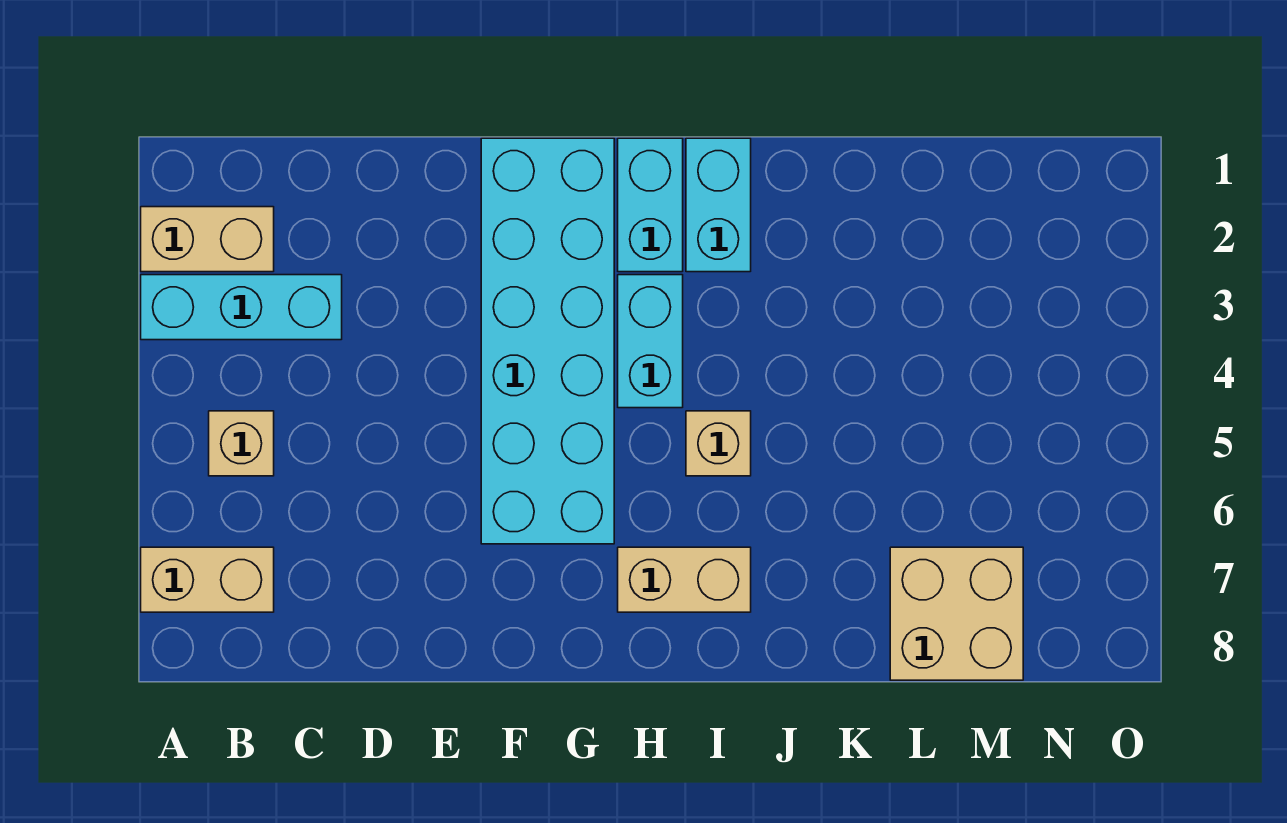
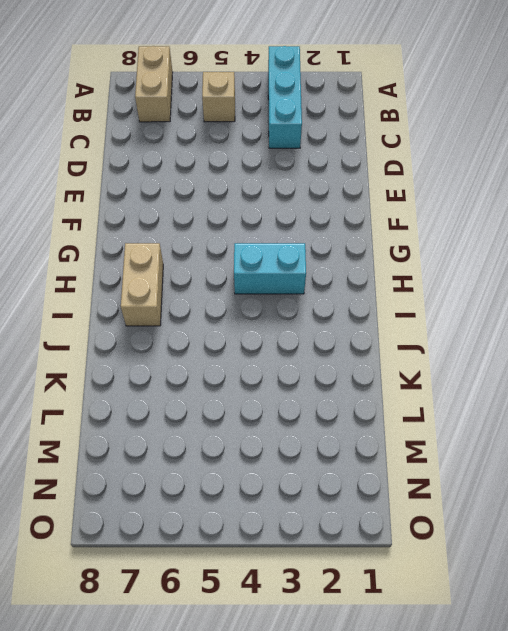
none -> tan brick A2:B2 level 1
none -> cyan brick F1:G6 level 1

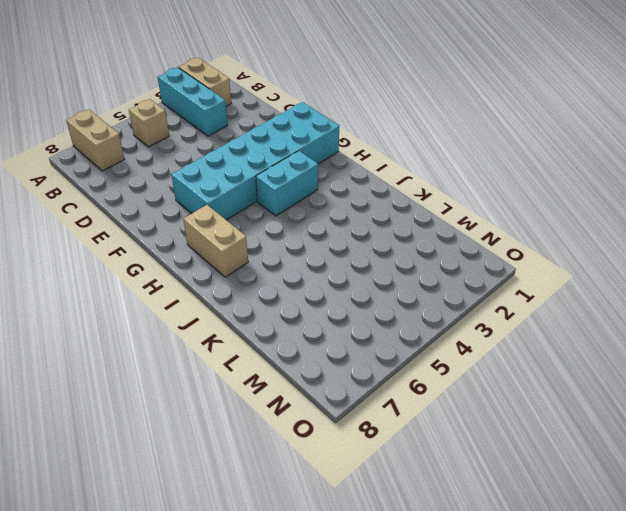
none -> cyan brick H1:H2 level 1
none -> cyan brick I1:I2 level 1

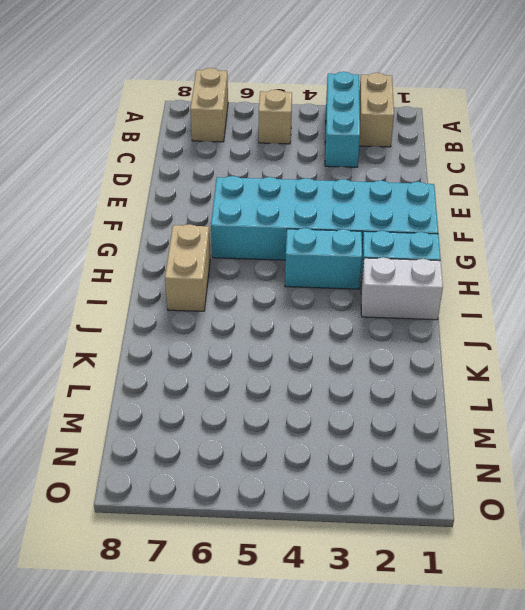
white brick I1:I2 level 1 -> cyan brick I1:I2 level 1
none -> tan brick I5 level 1
none -> tan brick L7:M8 level 1

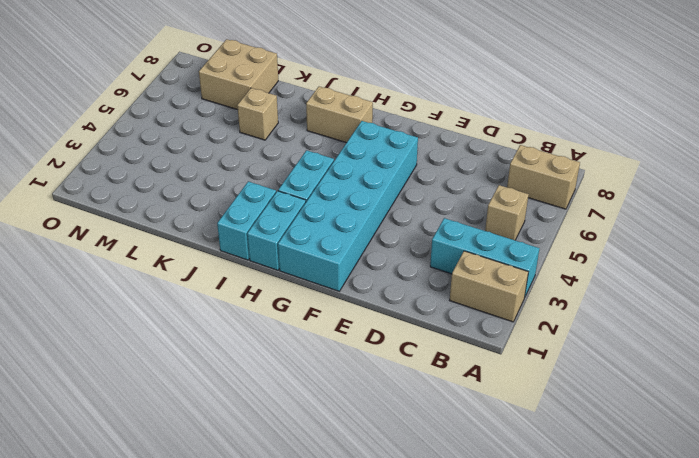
tan brick K6 level 1 -> tan brick I5 level 1

